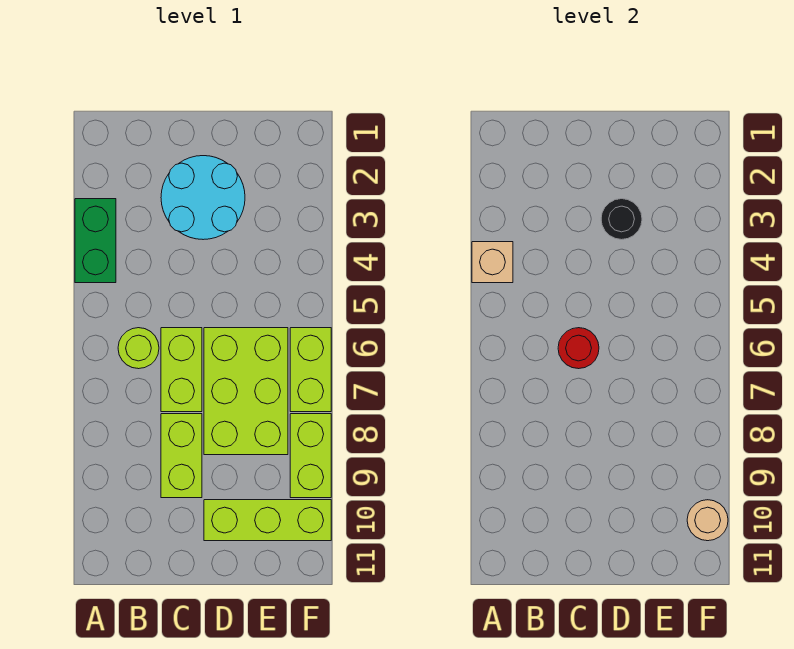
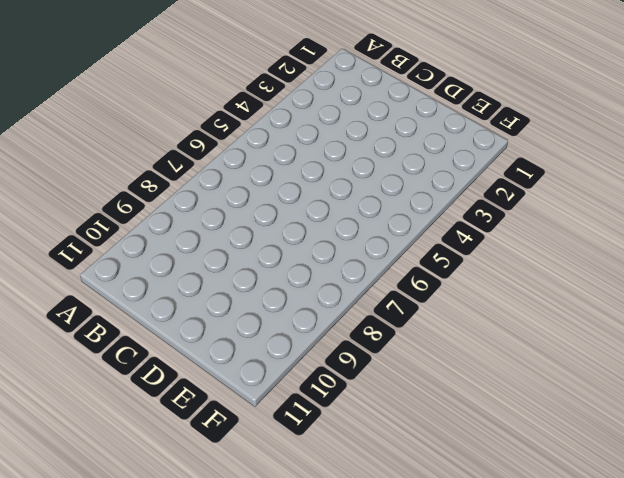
none -> green brick A3:A4 level 1
none -> lime round brick B6 level 1
none -> cyan round brick C2:D3 level 1

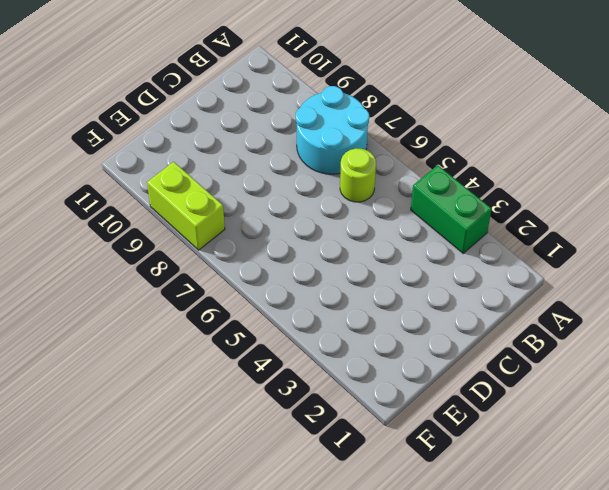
cyan round brick A7:B8 level 1 -> cyan round brick C2:D3 level 1
none -> lime brick C6:C7 level 1
none -> lime brick C8:C9 level 1
none -> lime brick D6:E8 level 1

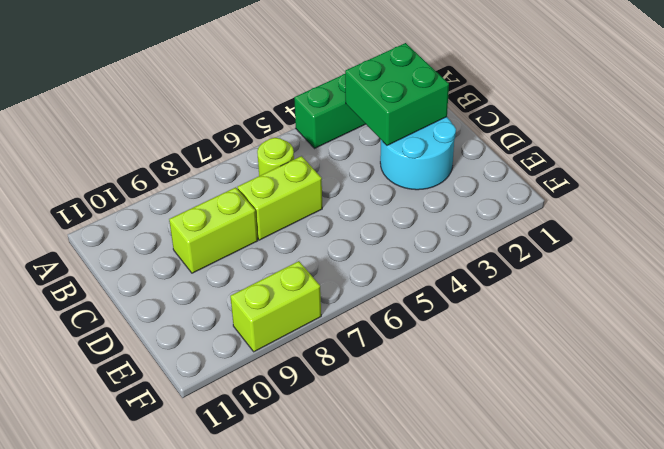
green brick B2:C3 level 2 -> none
none -> lime brick D6:E8 level 1
none -> lime brick D10:F10 level 1
none -> lime brick F6:F7 level 1

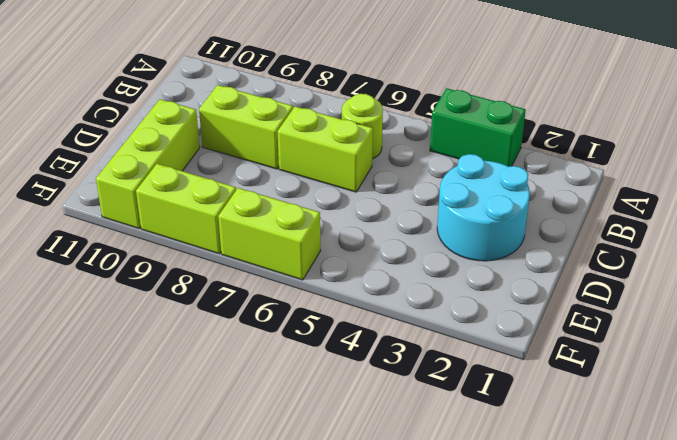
none -> lime brick D6:E8 level 1
none -> tan brick A4 level 2
none -> red round brick C6 level 2

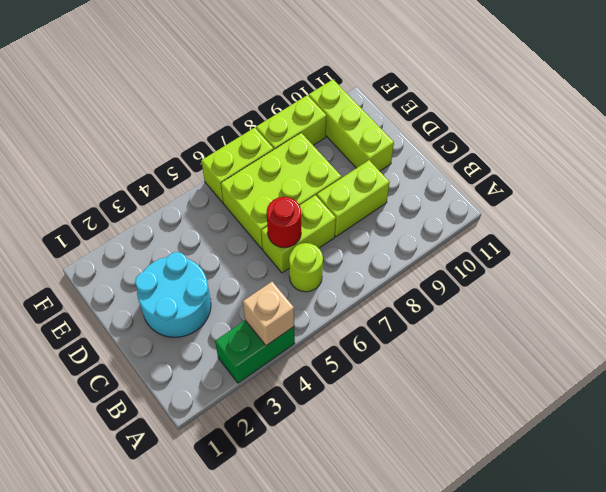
none -> black round brick D3 level 2
none -> tan round brick F10 level 2

